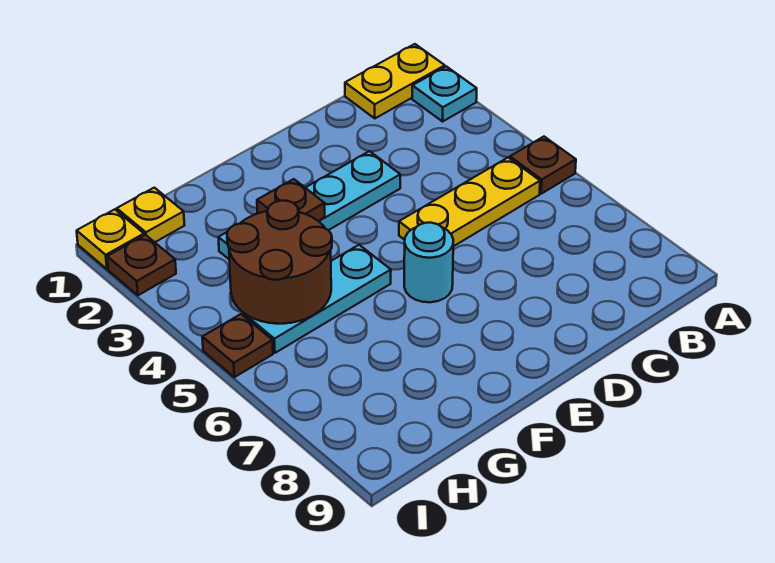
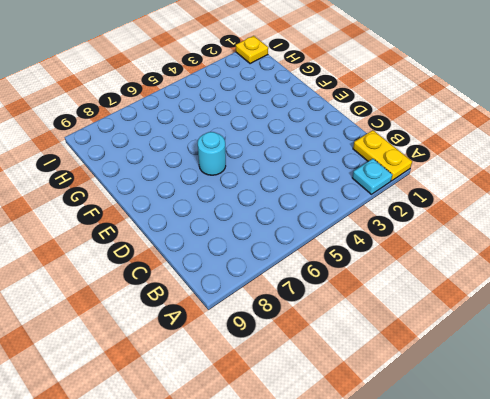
none -> brown plate A5 level 1
none -> yellow plate B5:D5 level 1
none -> cyan plate D3:G3 level 1

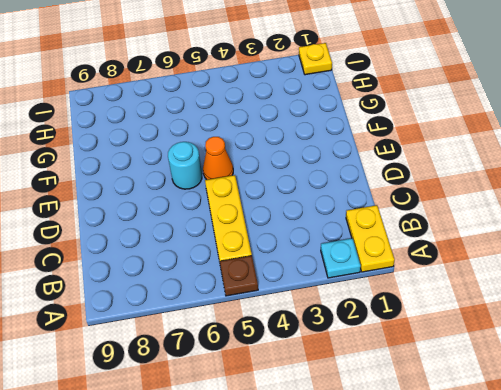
orange cone E5 level 1 -> none
none -> cyan plate D3:G3 level 1
none -> cyan plate F5:H5 level 1
none -> yellow plate H1 level 1

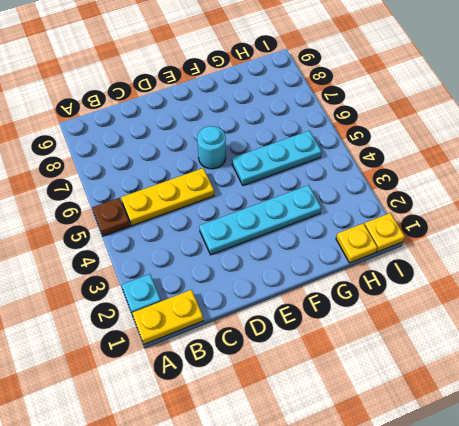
none -> brown plate I2 level 1
none -> brown plate I5 level 1
none -> brown plate F3 level 2

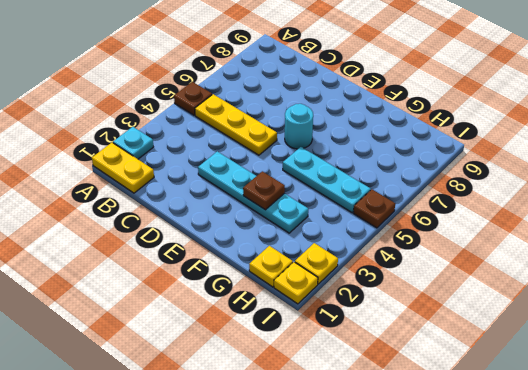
yellow plate I2 level 1 -> brown plate I2 level 1
none -> brown round brick G4:H5 level 2

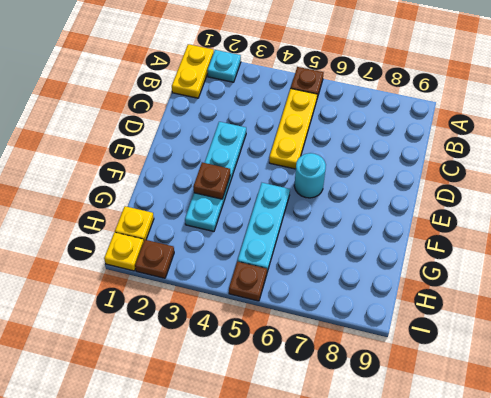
none -> brown round brick G4:H5 level 2

